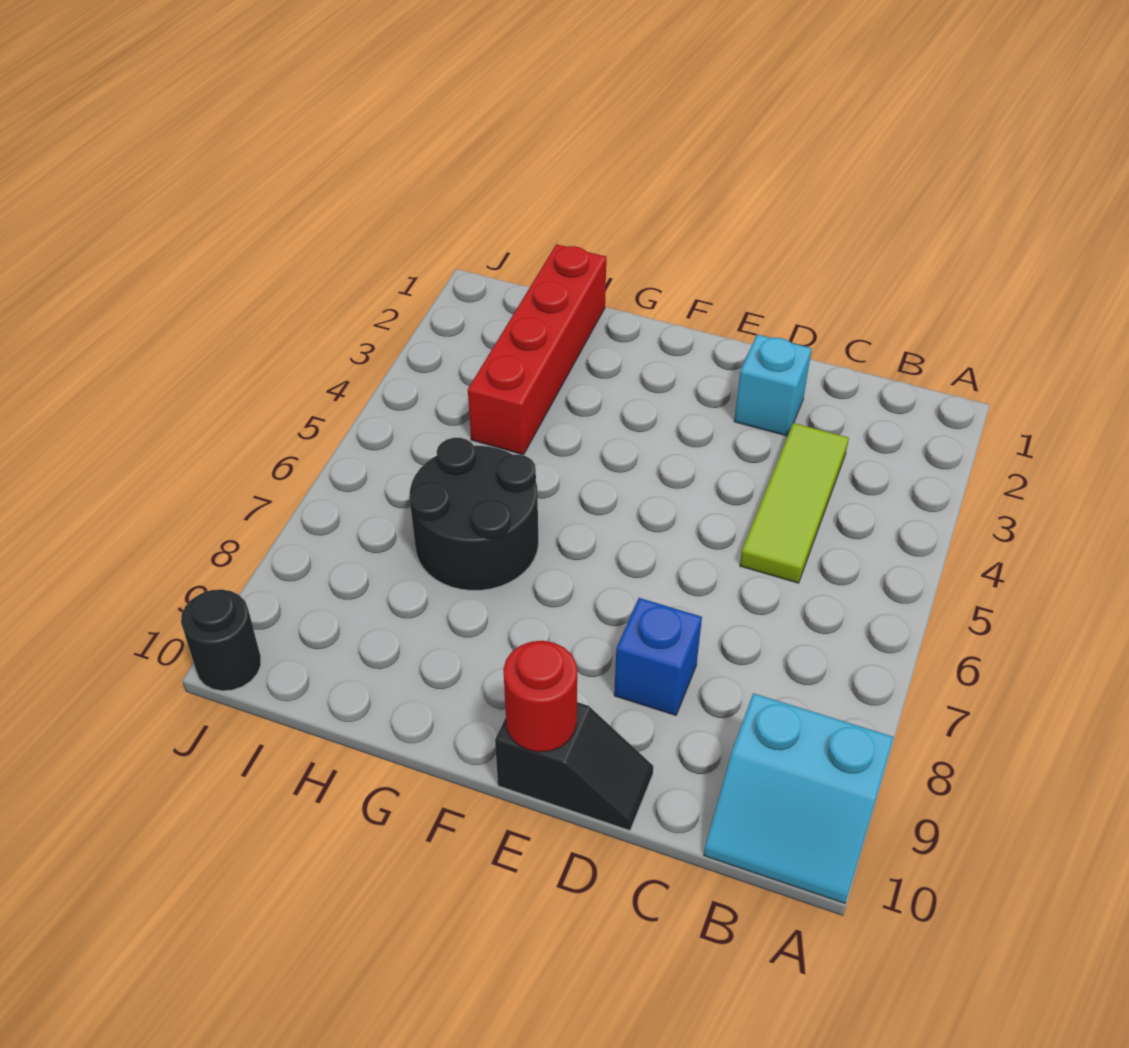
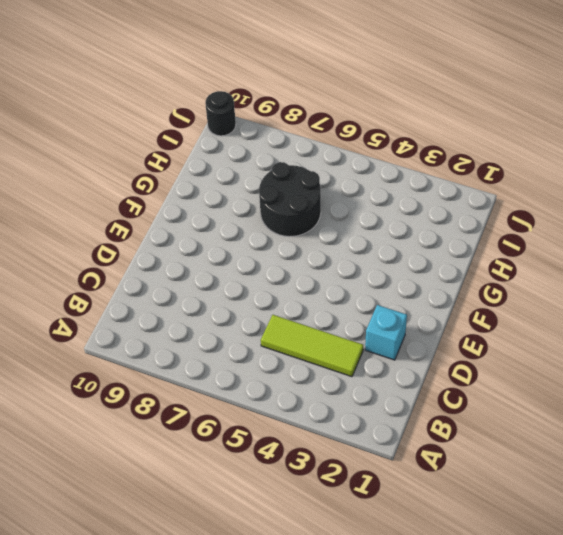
none -> cyan slope A9:B10 level 1 top 9
none -> blue brick D8 level 1

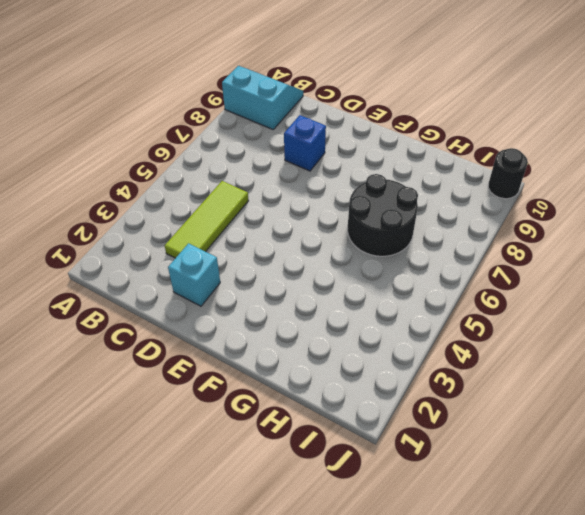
none -> black slope D10:E10 level 1 top E
none -> red brick H1:H4 level 1

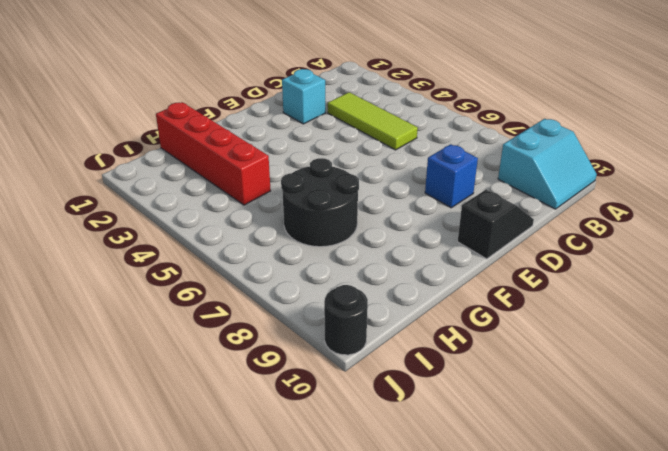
none -> red round brick E10 level 2

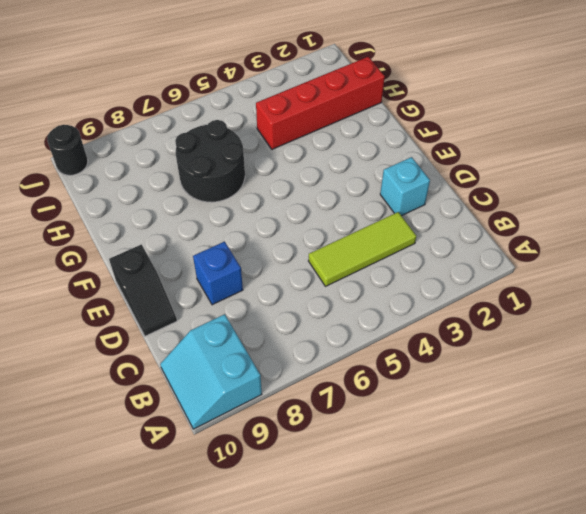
none -> red round brick E10 level 2

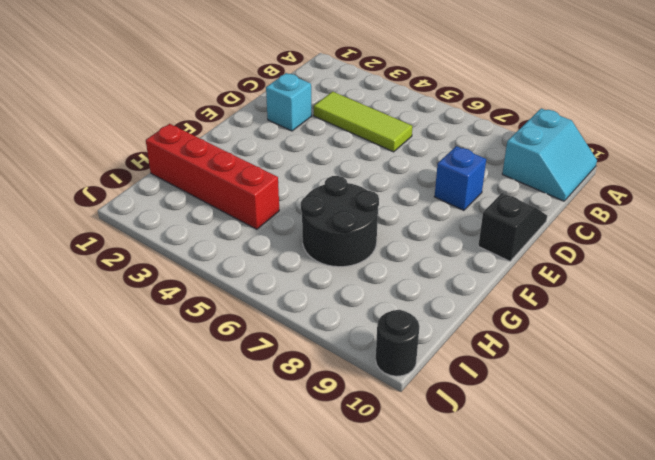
none -> red round brick E10 level 2

